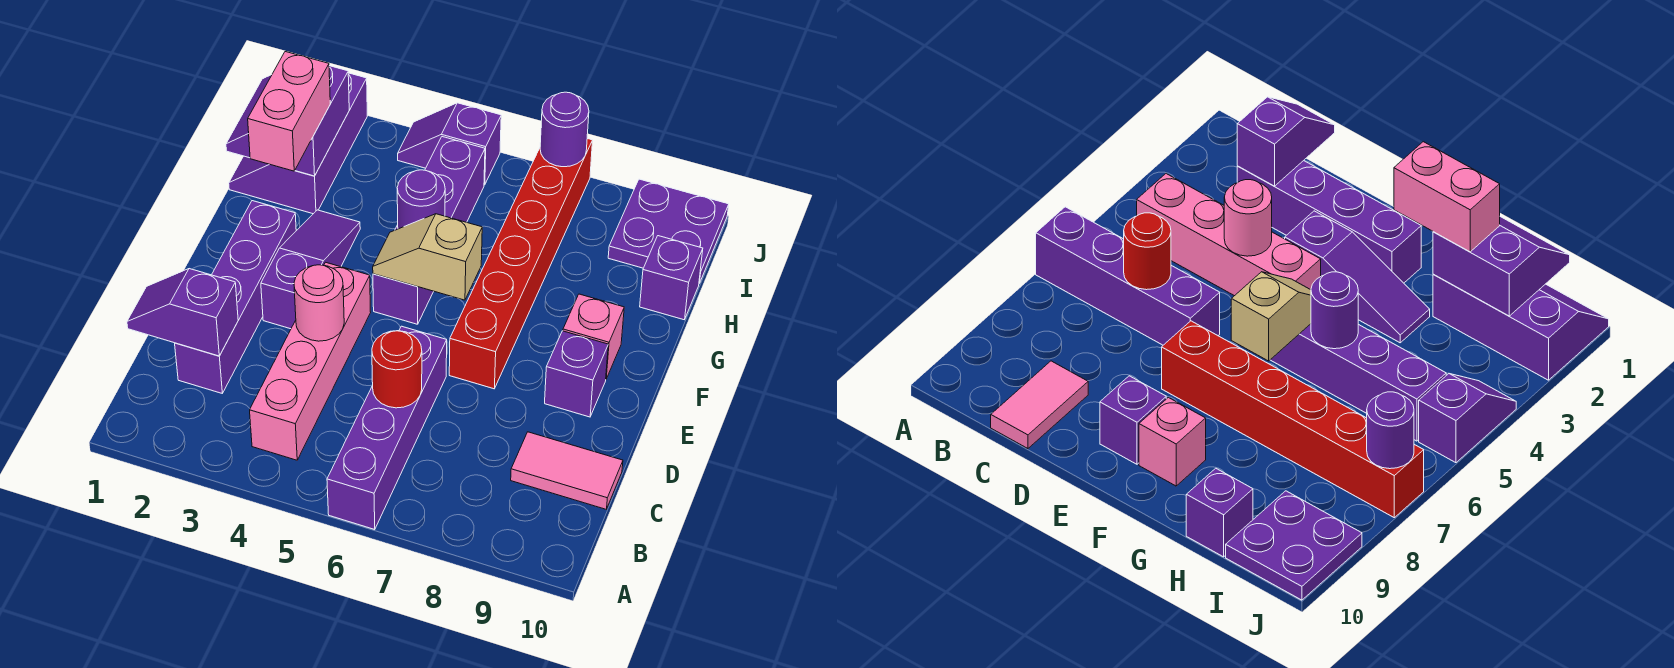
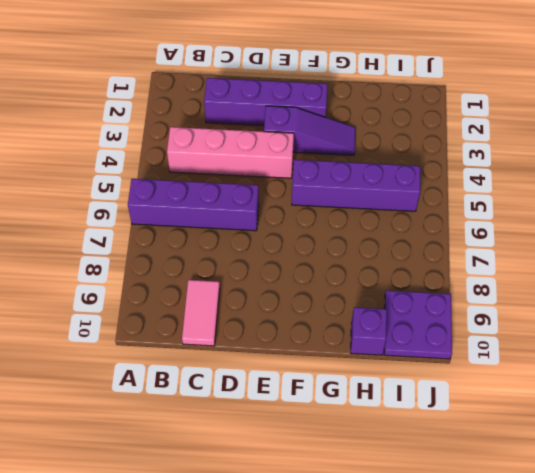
none -> red brick E7:J7 level 1
none -> purple brick E9 level 1
none -> pink brick F9 level 1

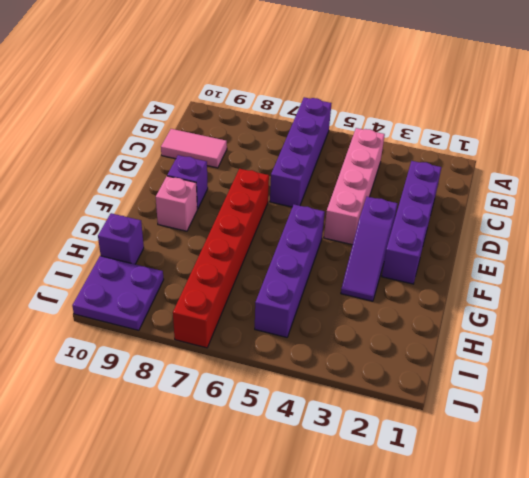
none -> purple slope H1:J2 level 1 top 2
none -> purple slope J4:J5 level 1 top 5
none -> purple slope C1:C2 level 2 top 2

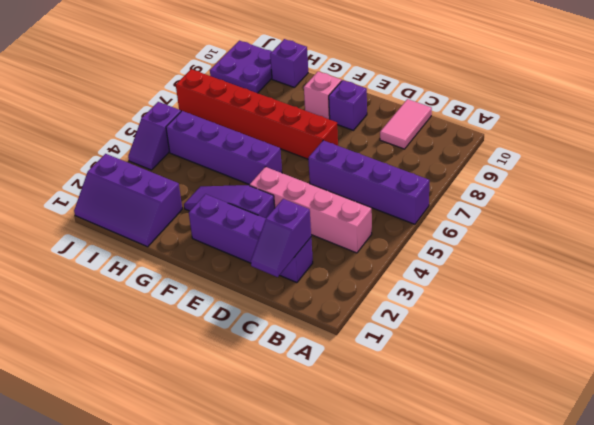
none -> red round brick C6 level 2
none -> pink round brick D4 level 2
none -> tan slope F5:F6 level 2 top 6

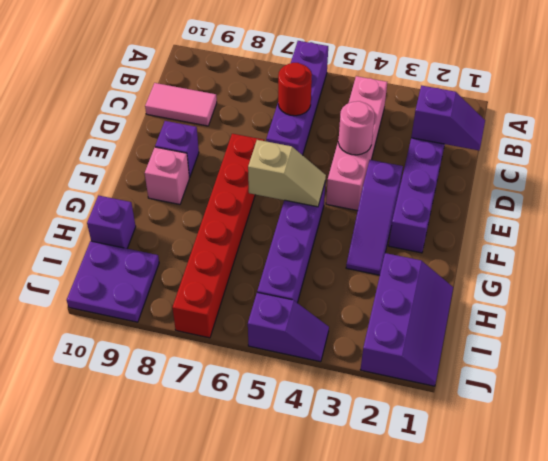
none -> purple round brick G5 level 2
none -> purple slope H1:I2 level 2 top 2
none -> purple round brick J7 level 2

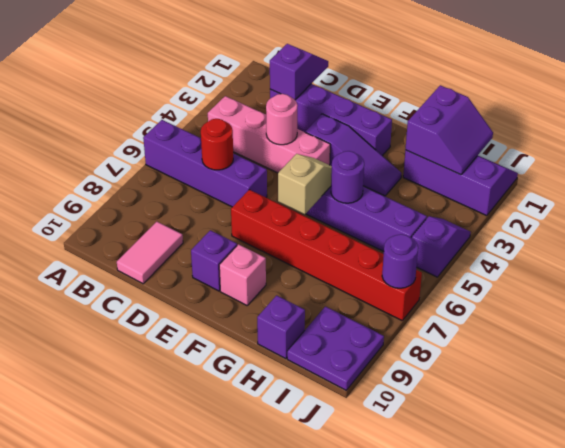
purple slope H1:I2 level 2 top H -> purple slope H1:I2 level 2 top 2
none -> pink brick G2:H2 level 3

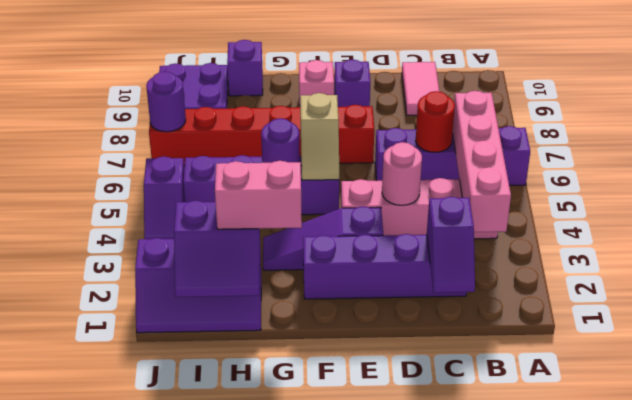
pink brick B3:B6 level 2 -> none

